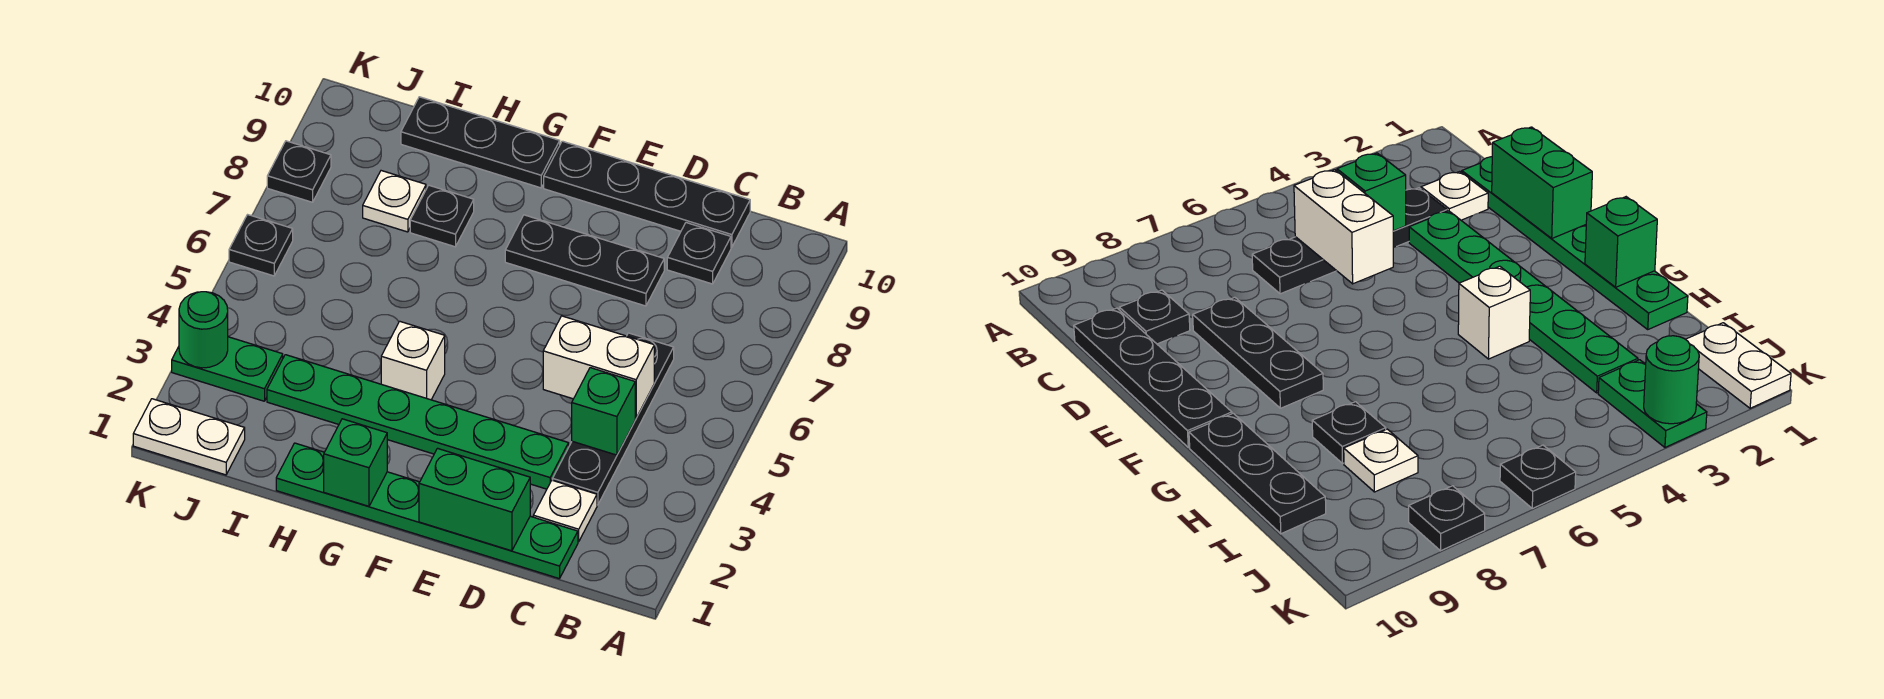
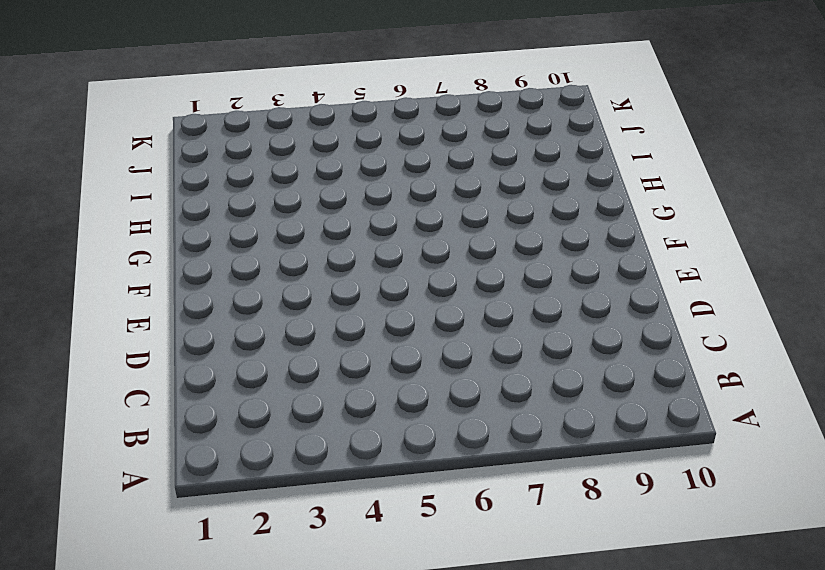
none -> green plate C1:H1 level 1
none -> white plate C2 level 1
none -> black plate C3:C6 level 1

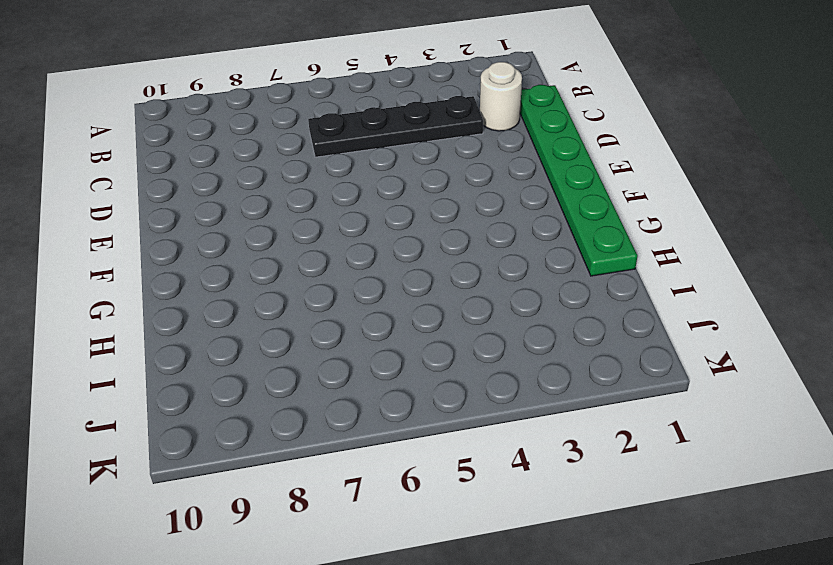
white round brick C2 level 1 -> white plate C2 level 1
none -> black plate C9 level 1
none -> black plate C10:F10 level 1
none -> green plate D3:I3 level 1

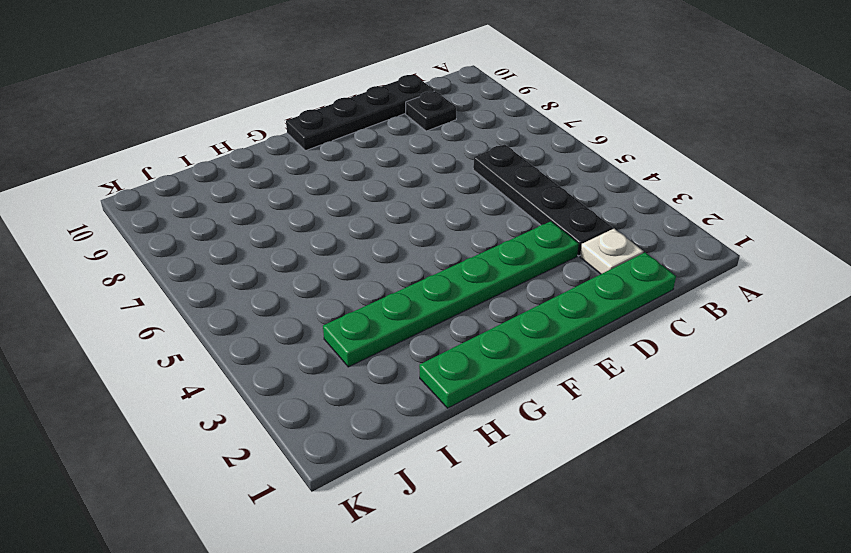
none -> black plate D8:F8 level 1
none -> white brick G4 level 1
none -> black plate G10:I10 level 1

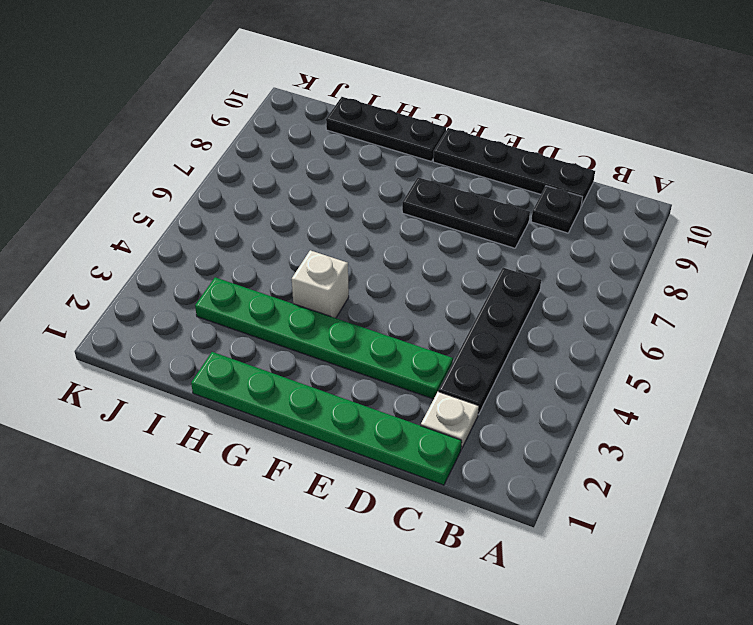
none -> black plate H8 level 1
none -> white plate I8 level 1
none -> white plate J1:K1 level 1

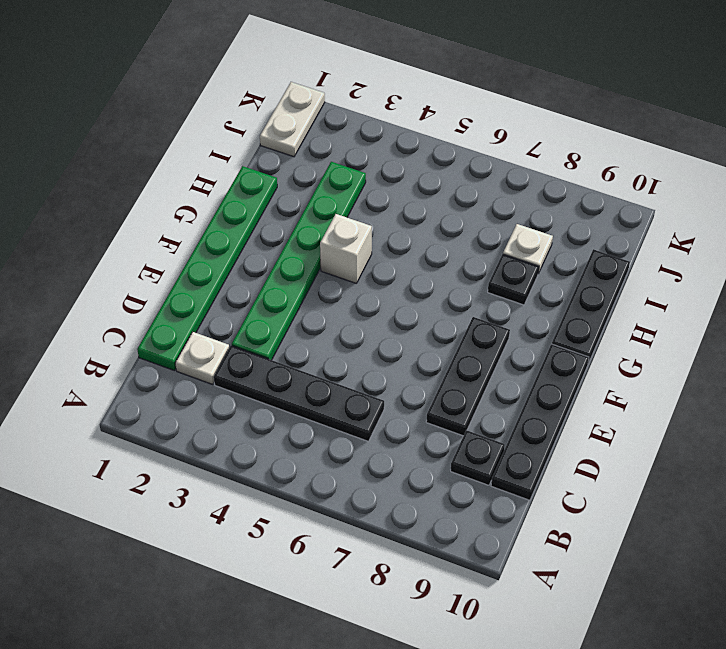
none -> green plate J3:K3 level 1
none -> black plate K6 level 1
none -> black plate K8 level 1

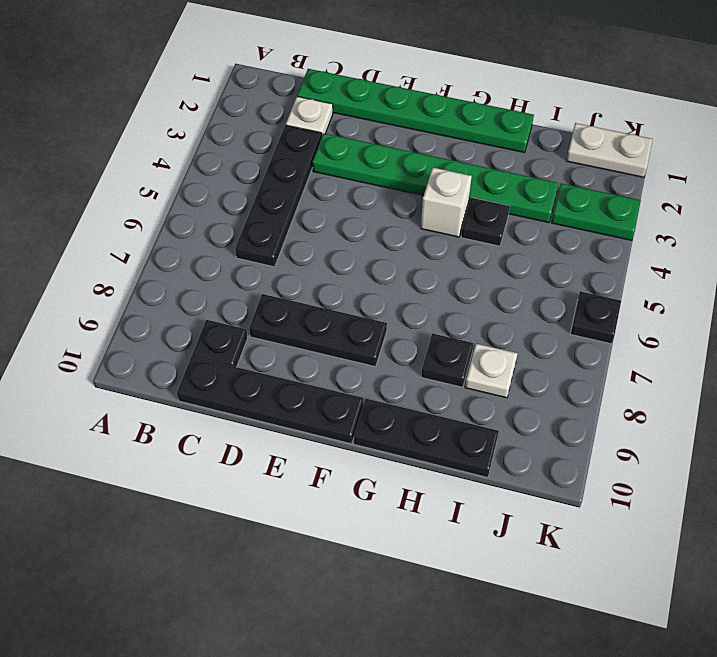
black plate H4 level 1 -> black plate K8 level 1
none -> green brick C4 level 2
none -> white brick C5:D5 level 2
none -> green brick D1:E1 level 2

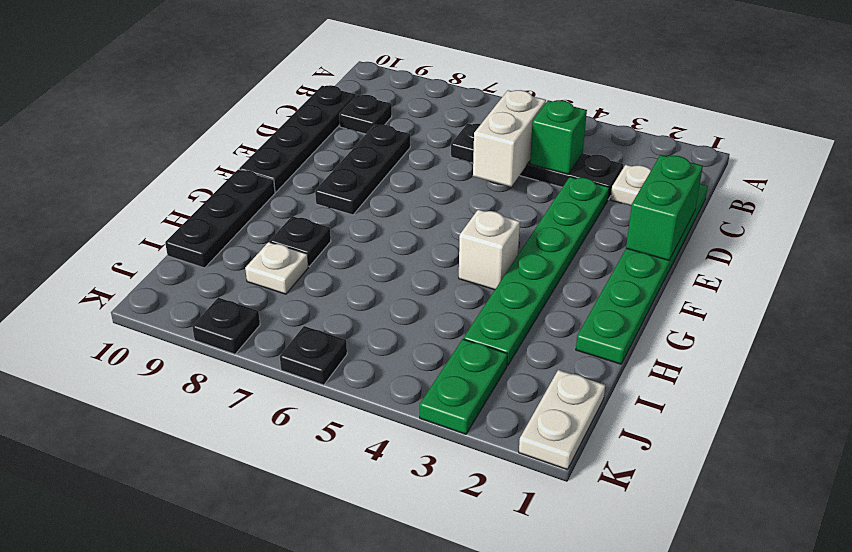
none -> green brick G1 level 2
none -> green round brick K3 level 2

